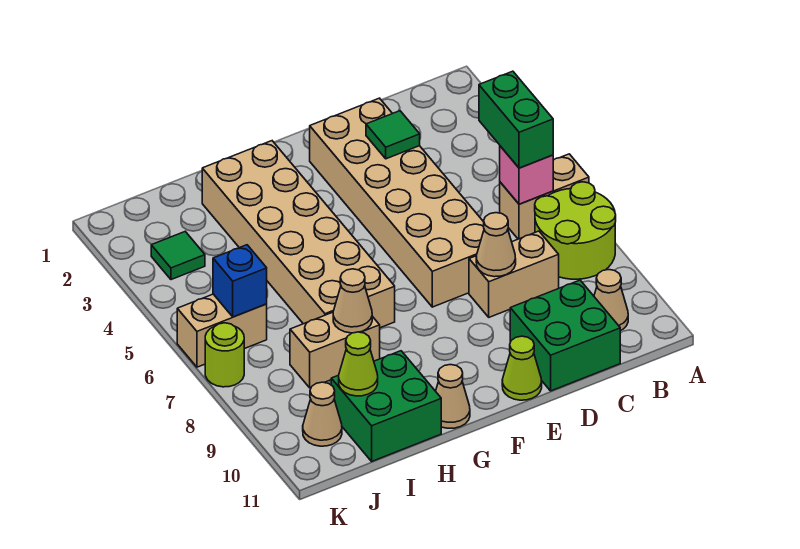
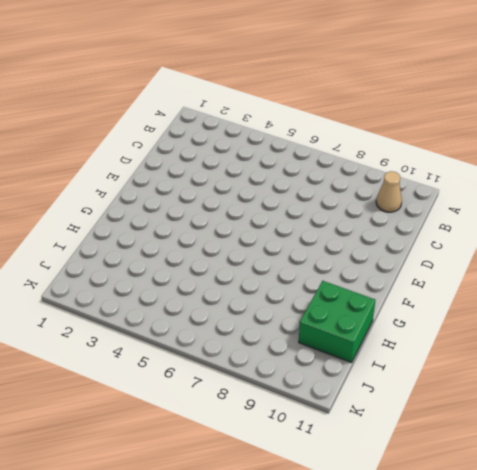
none -> tan brick A6:B6 level 1
none -> lime round brick A7:B8 level 1
none -> tan brick C8:D8 level 1

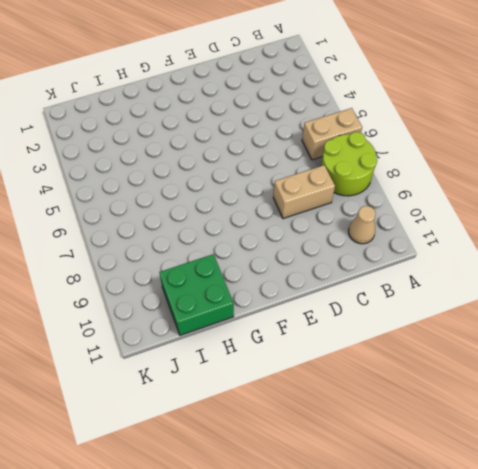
none -> green brick C10:D11 level 1
none -> tan brick D2:E7 level 1
none -> lime cone E11 level 1

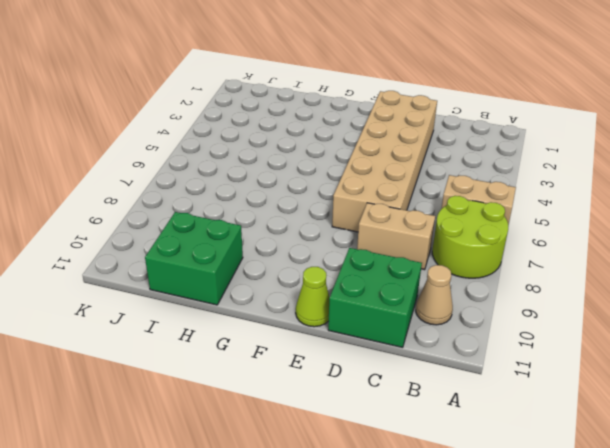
none -> tan brick G2:H7 level 1
none -> tan cone G11 level 1
none -> tan brick H8:I8 level 1

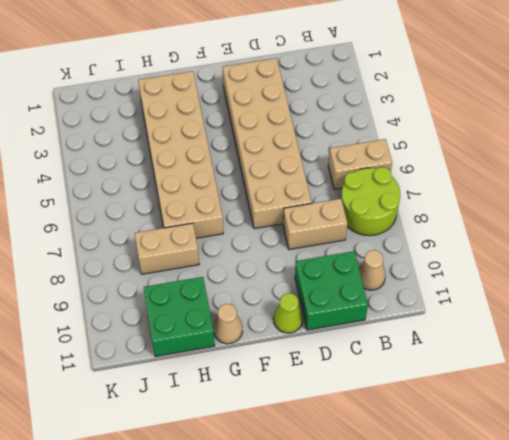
none -> green tile J3 level 1
none -> tan brick J6:K6 level 1
none -> tan cone J10 level 1

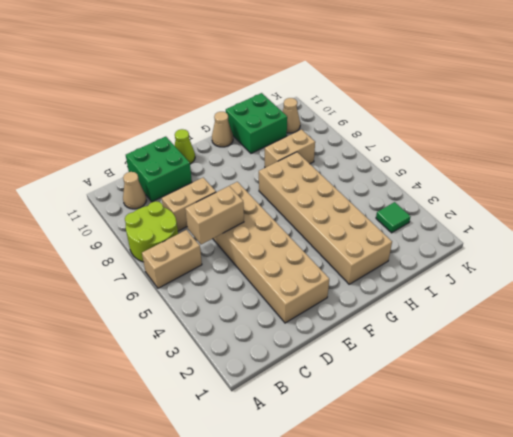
tan brick C6:D6 level 2 -> tan brick J6:K6 level 1
none -> lime round brick K7 level 1
none -> pink brick B6 level 2
none -> green tile D3 level 2

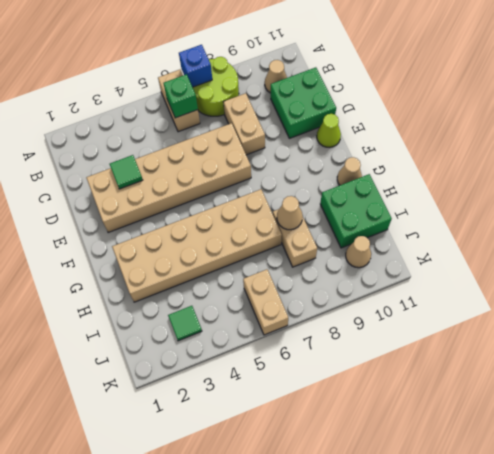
blue brick A7 level 2 -> blue brick J6 level 2
green brick B6 level 2 -> pink brick B6 level 2
none -> lime round brick K7 level 1
none -> tan cone D8 level 2
none -> lime cone I10 level 2

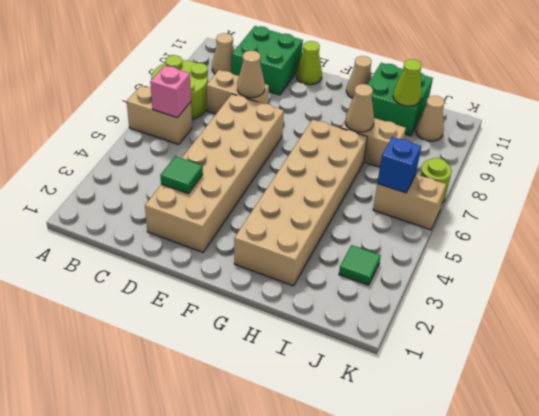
none -> green brick B5:B6 level 3

